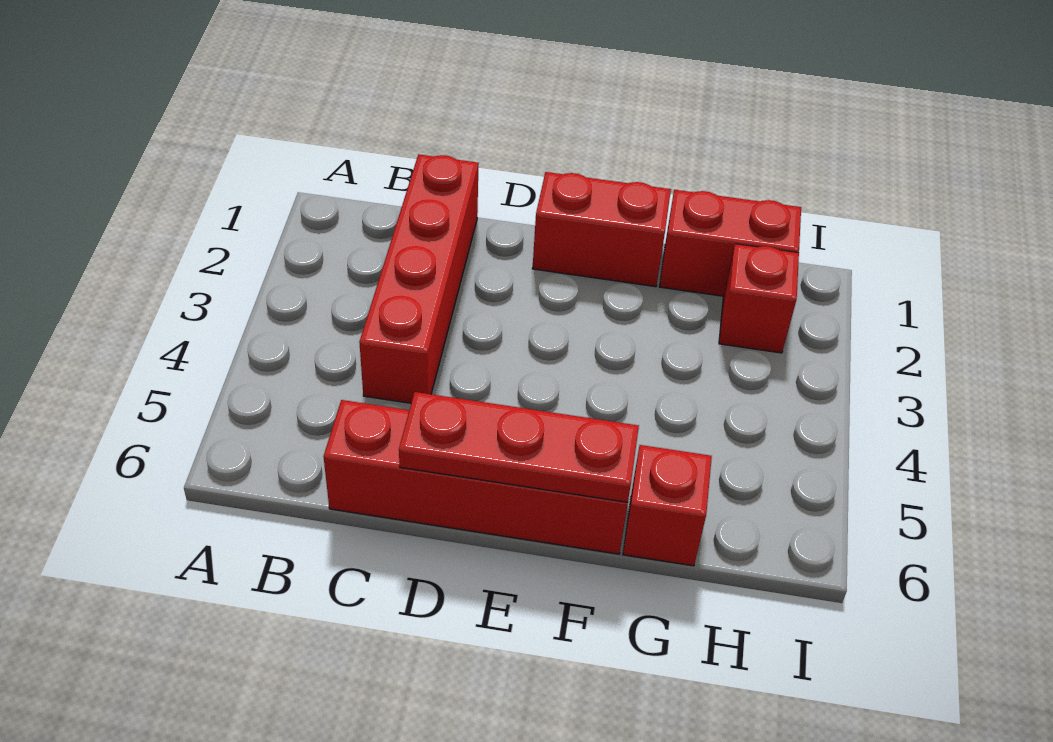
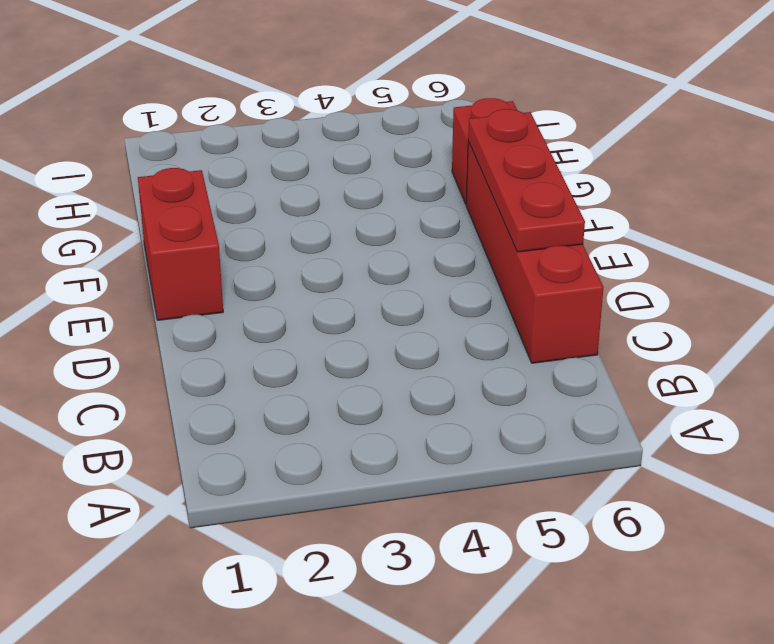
none -> red brick C1:C4 level 1
none -> red brick G1:H1 level 1

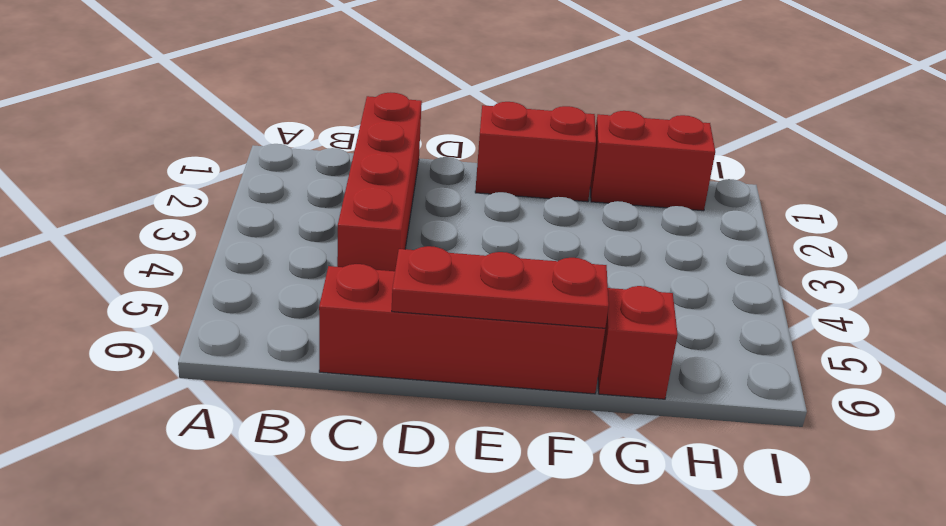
none -> red brick H2 level 1

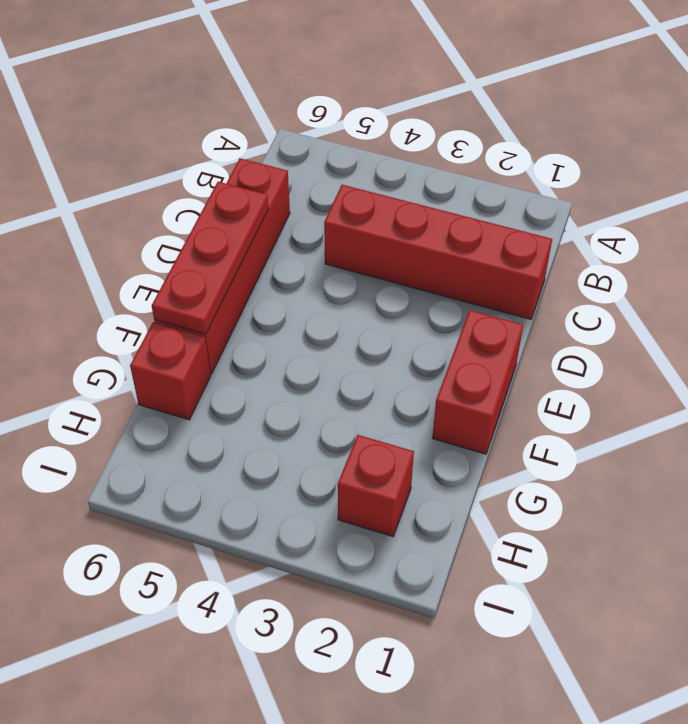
none -> red brick G1:H1 level 1

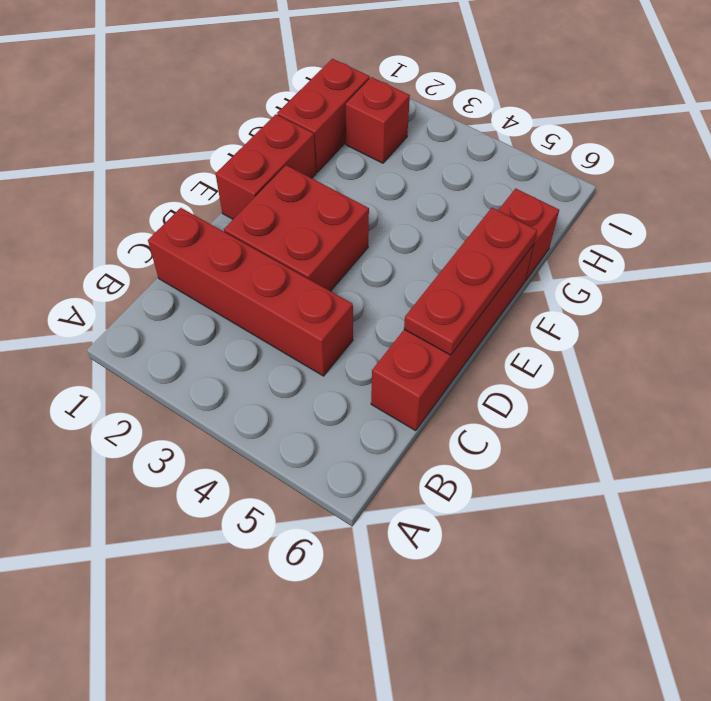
red brick D2:E3 level 1 -> none

